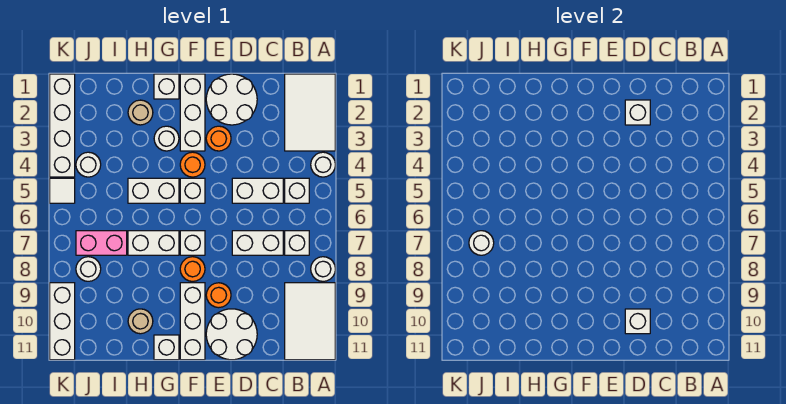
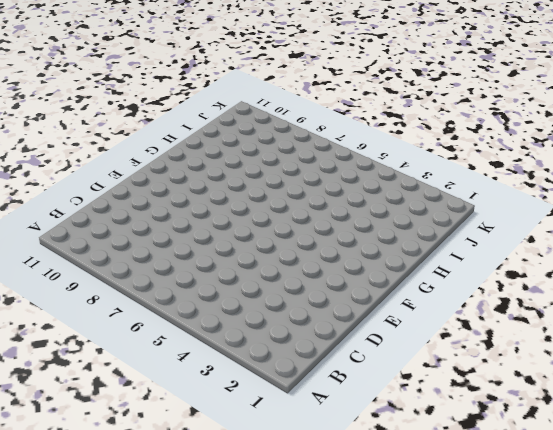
none -> white tile A1:B3 level 1
none -> white round brick A4 level 1
none -> white round brick A8 level 1
none -> white tile A9:B11 level 1

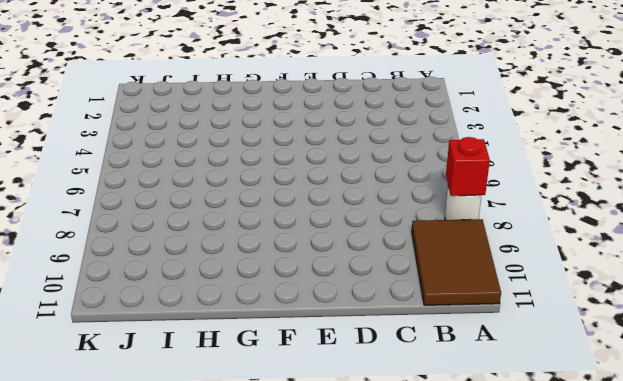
red brick A8 level 2 -> none
brown tile A9:B11 level 1 -> white tile A9:B11 level 1
none -> white tile A1:B3 level 1
none -> white round brick A4 level 1
none -> white brick B5 level 1
none -> white brick B7 level 1

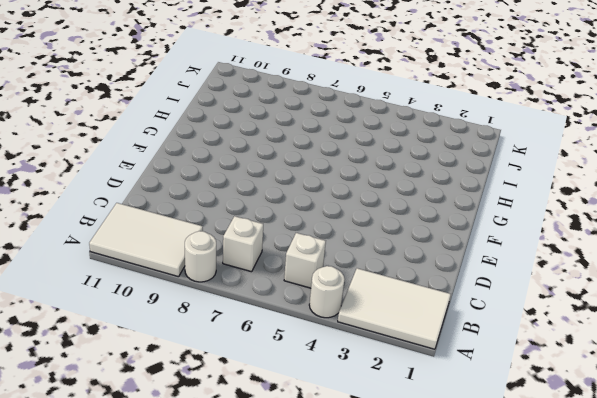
none -> white brick C5:D5 level 1
none -> white brick C7:D7 level 1
none -> white round brick D1:E2 level 1
none -> white round brick D10:E11 level 1

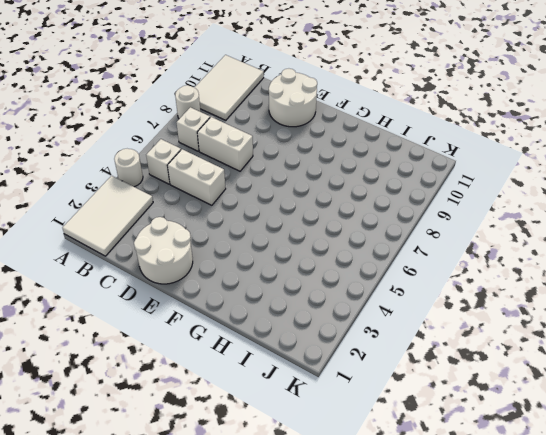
none -> orange round brick E3 level 1
none -> orange round brick E9 level 1
none -> white brick F1:F3 level 1
none -> orange round brick F4 level 1

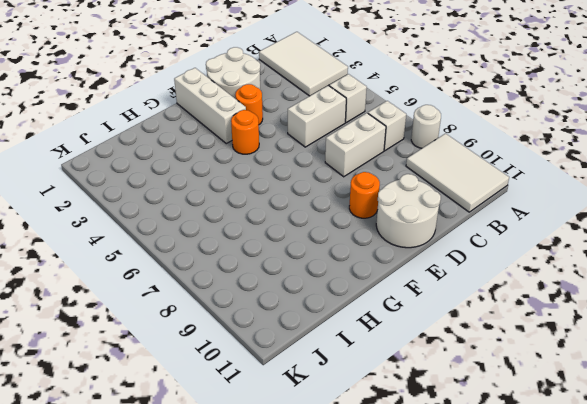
none -> white round brick A4 level 1
none -> white brick F5 level 1
none -> white brick F7 level 1
none -> orange round brick F8 level 1

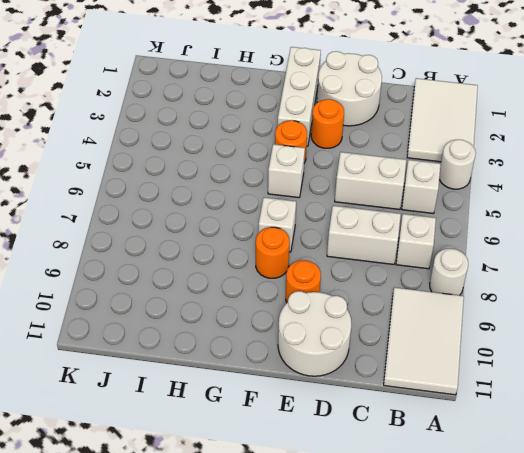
none -> white brick F9:F11 level 1
none -> white brick G1 level 1
none -> white round brick G3 level 1
none -> white brick G5:H5 level 1

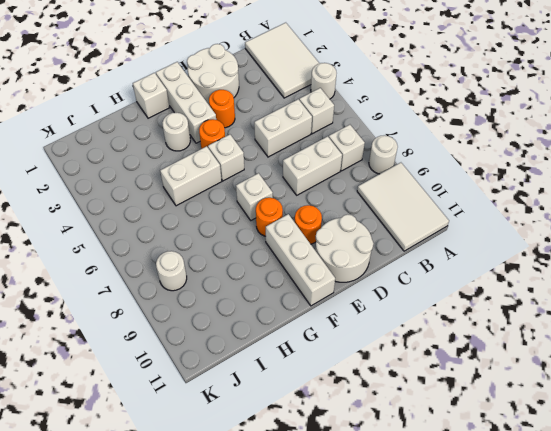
none -> white brick G7:H7 level 1
none -> white brick G11 level 1
none -> tan round brick H2 level 1
none -> tan round brick H10 level 1

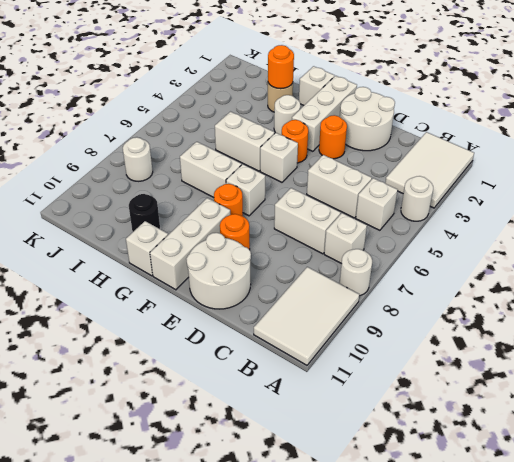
orange round brick H2 level 2 -> none
black round brick H10 level 1 -> tan round brick H10 level 1
none -> pink brick I7:J7 level 1
none -> white round brick J4 level 1
none -> white brick K1:K4 level 1
none -> white tile K5 level 1

